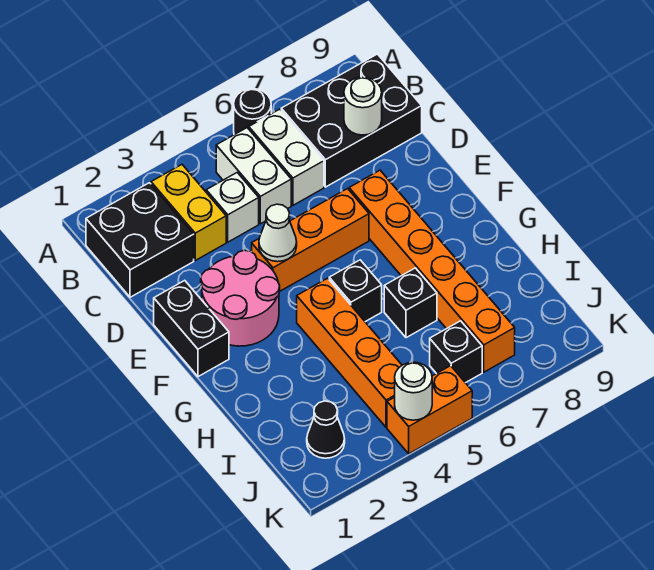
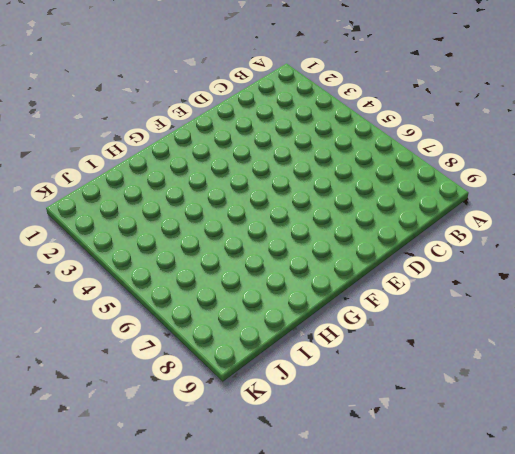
none -> black round brick A6 level 1
none -> black brick B1:C2 level 1
none -> yellow brick B3:C3 level 1

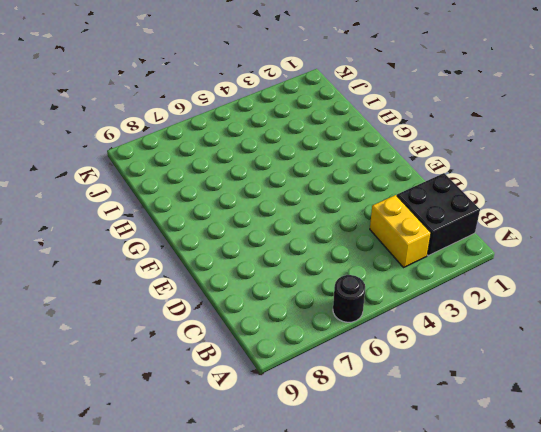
none -> white brick B5:C5 level 1
none -> white brick B6:C6 level 1
none -> black brick B7:C9 level 1

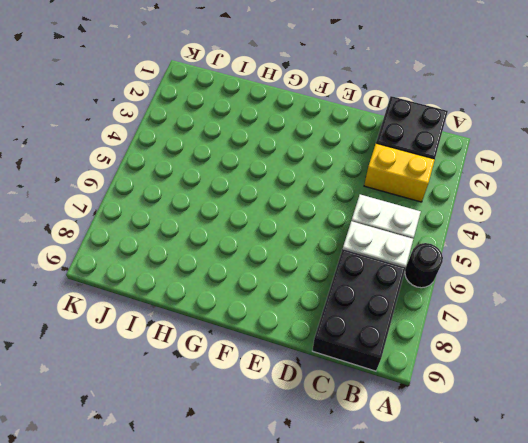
none -> white brick C4 level 1
none -> black brick E1:F1 level 1
none -> pink round brick E2:F3 level 1

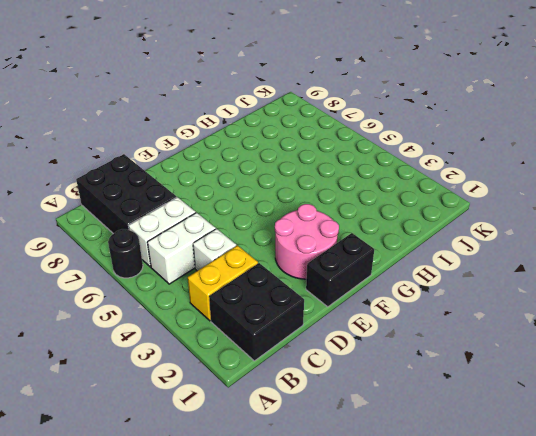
none -> orange brick E4:E6 level 1
none -> orange brick E7:J7 level 1
none -> orange brick G4:J4 level 1

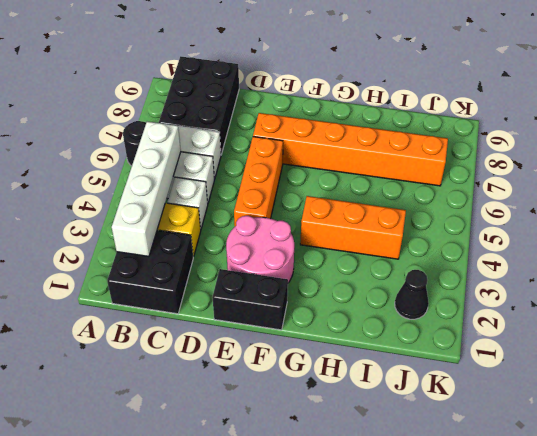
white brick B2:B5 level 2 -> none
orange brick G4:I4 level 1 -> orange brick G4:J4 level 1
none -> black brick G5 level 1
none -> black brick H6 level 1
none -> black brick J6 level 1

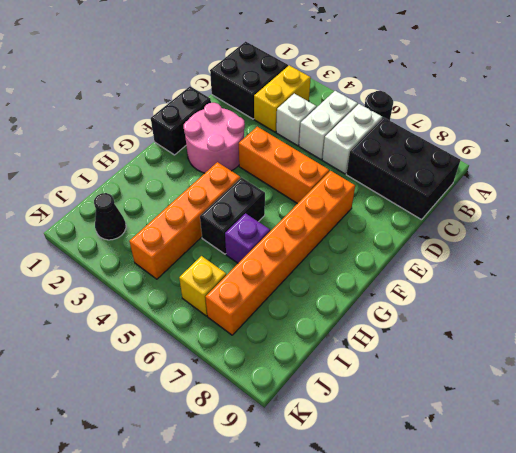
black brick G5:H5 level 1 -> black brick G5 level 1
purple brick H6 level 1 -> black brick H6 level 1
yellow brick J6 level 1 -> black brick J6 level 1
none -> orange brick K4:K5 level 1
none -> white round brick C8 level 2
none -> white cone E4 level 2

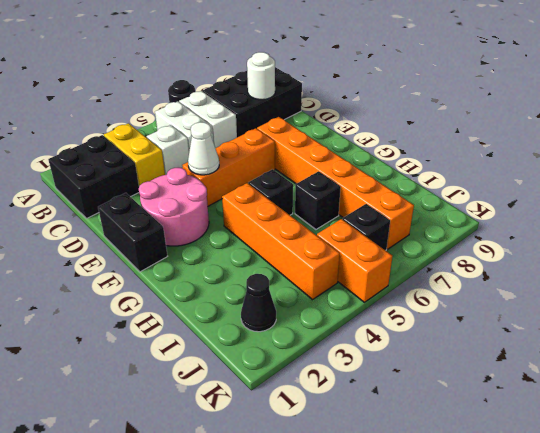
orange brick J5:K5 level 1 -> orange brick K4:K5 level 1
none -> white round brick K4 level 2

